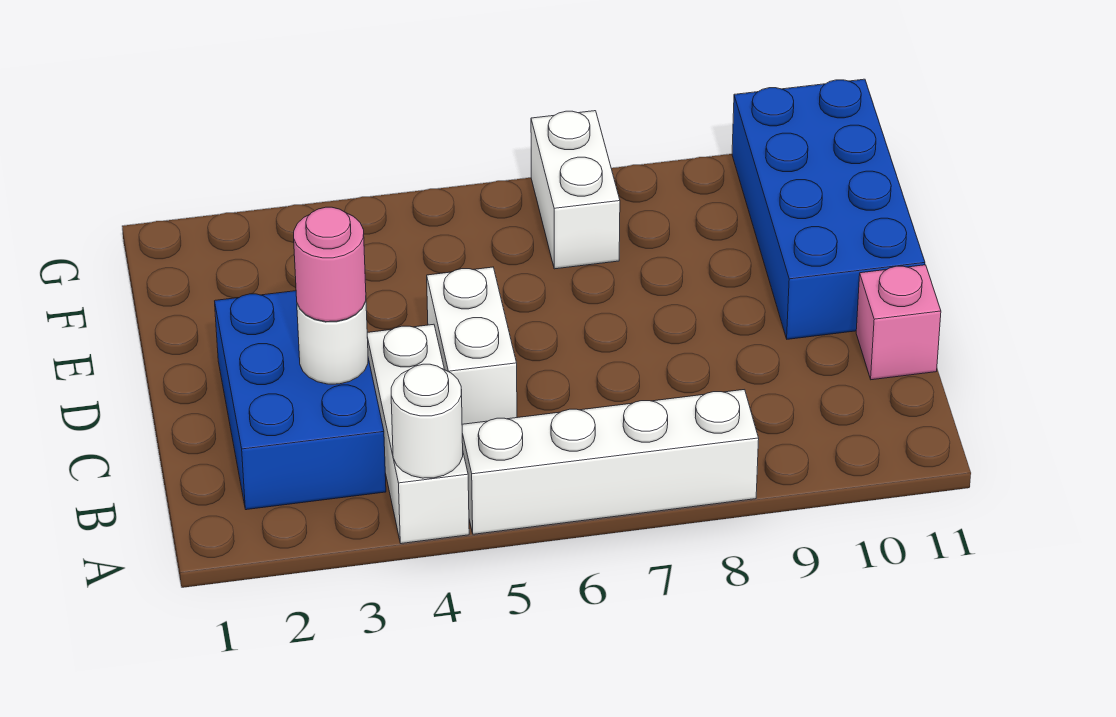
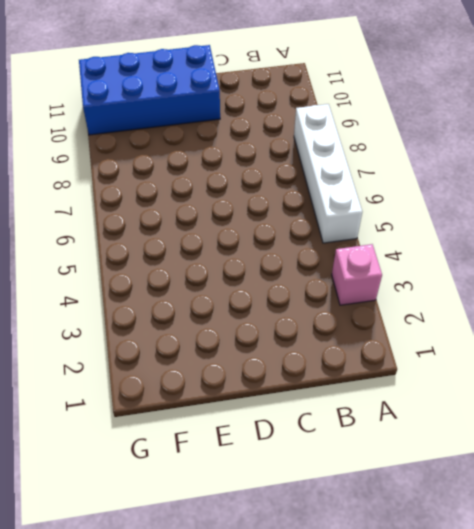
pink brick A3 level 1 -> pink brick C11 level 1
none -> white brick A4:C4 level 1
none -> blue brick B2:D3 level 1

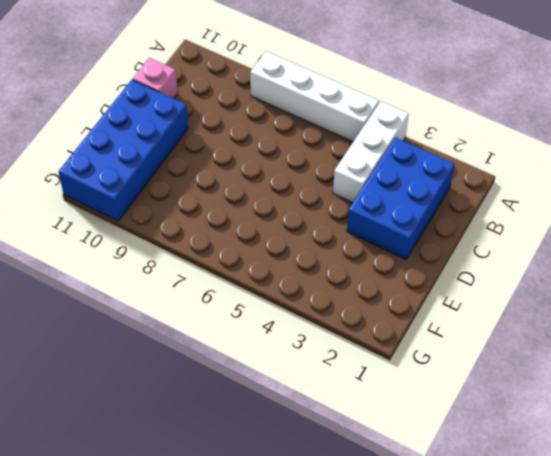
none -> white brick C5:D5 level 1
none -> white brick F7:G7 level 1

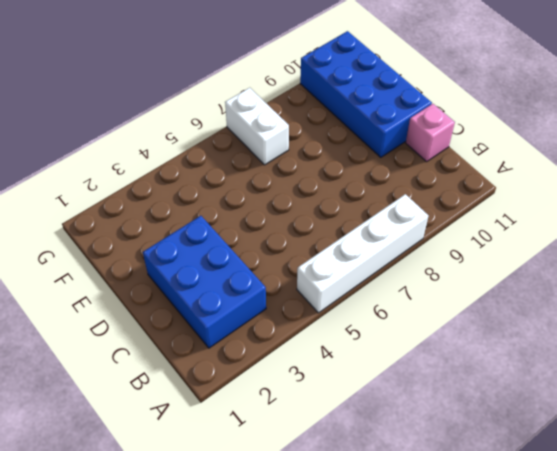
none -> white brick A4:C4 level 1
none -> white brick C5:D5 level 1

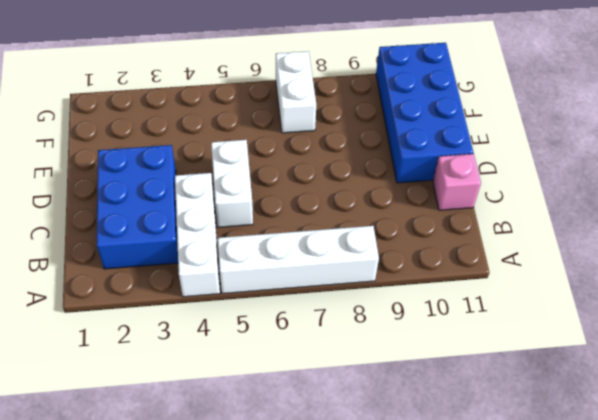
none -> white round brick A4 level 2
none -> white round brick C3 level 2

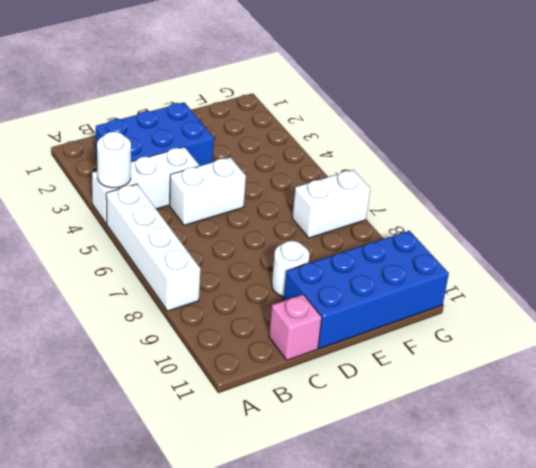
white round brick D9 level 1 -> white round brick C3 level 2
none -> pink round brick C3 level 3

